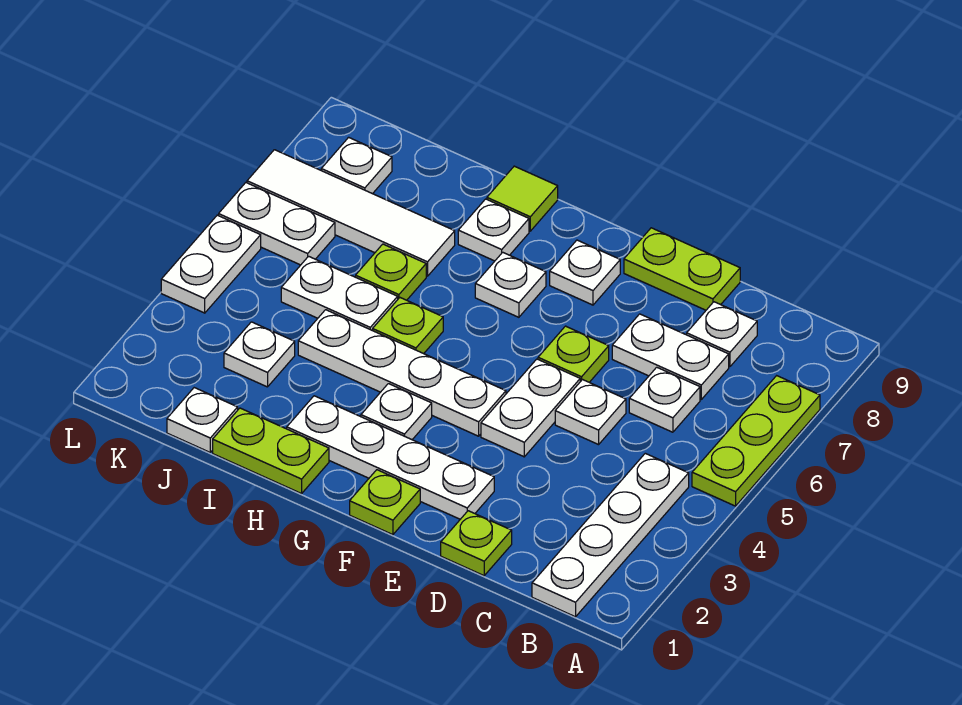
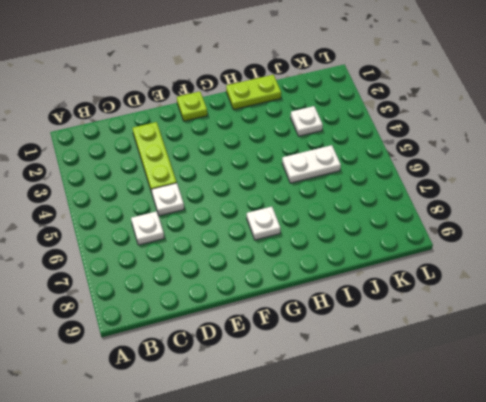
lime plate D2:D4 level 1 -> lime plate A5:A7 level 1
none -> white plate B1:B4 level 1
none -> white plate C7:D7 level 1
none -> white plate C8 level 1

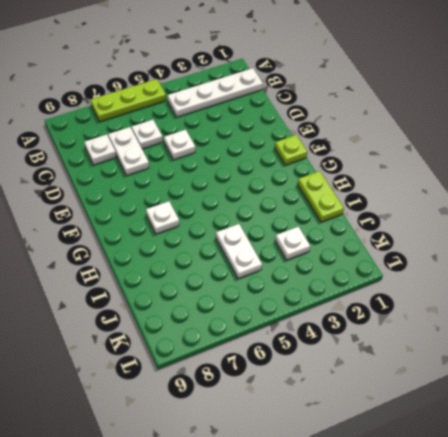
none -> lime plate D1 level 1
none -> lime plate D9:E9 level 1
none -> white plate E2:H2 level 1

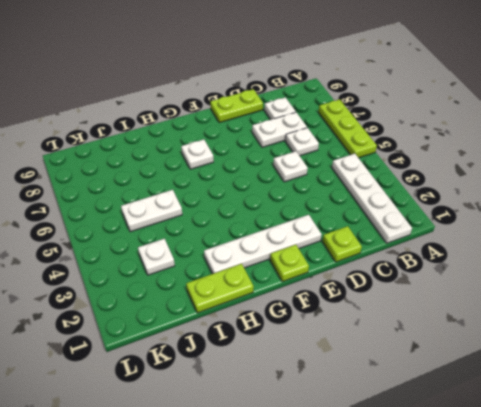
none -> white plate E4:E5 level 1
none -> lime plate E6 level 1
none -> white plate F4:I4 level 1

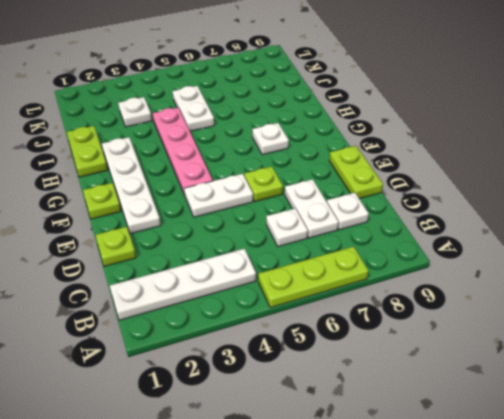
pink plate F4:I4 level 1 -> white plate F4:I4 level 1
none -> white plate D5 level 1
none -> white plate F8 level 1
none -> white plate G3 level 1

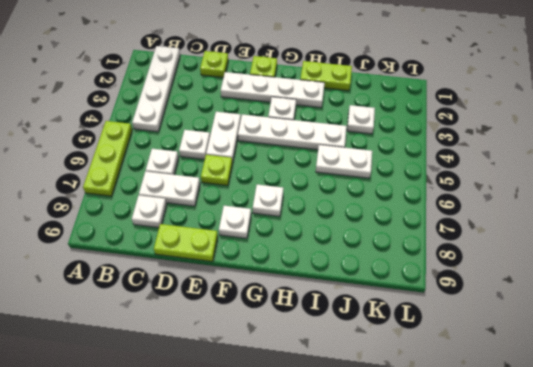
none -> lime plate H5 level 1
none -> white plate H8 level 1
none -> lime tile H9 level 1

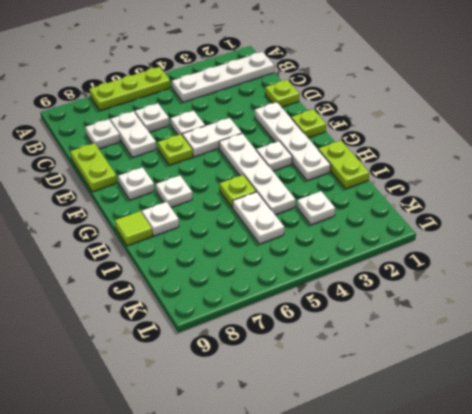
none -> lime plate I6 level 1
none -> white tile I7:L7 level 1
none -> white plate J1 level 1

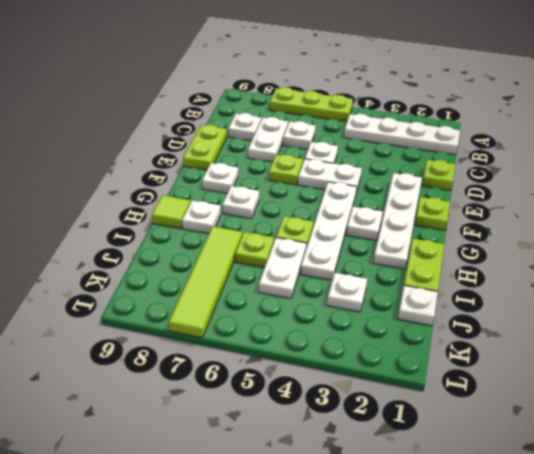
lime tile I7:L7 level 1 -> white tile I7:L7 level 1
none -> white plate K6:L6 level 1
none -> white plate K8 level 1
none -> white plate L4:L5 level 1

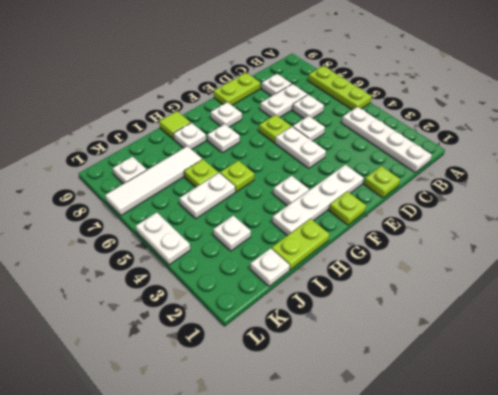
none -> white plate F4:I4 level 1
none -> white plate K6:L6 level 1

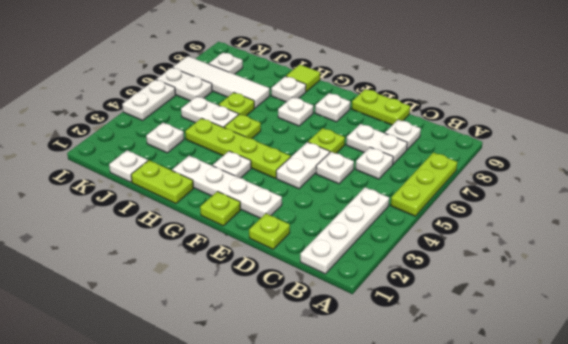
lime plate F4:I4 level 1 -> white plate F4:I4 level 1

